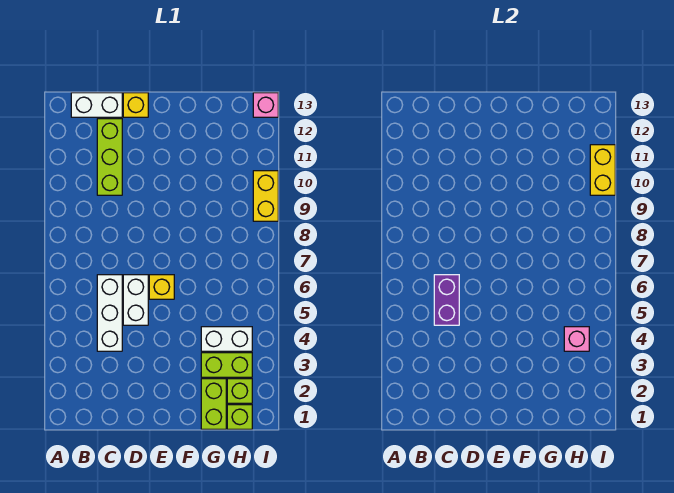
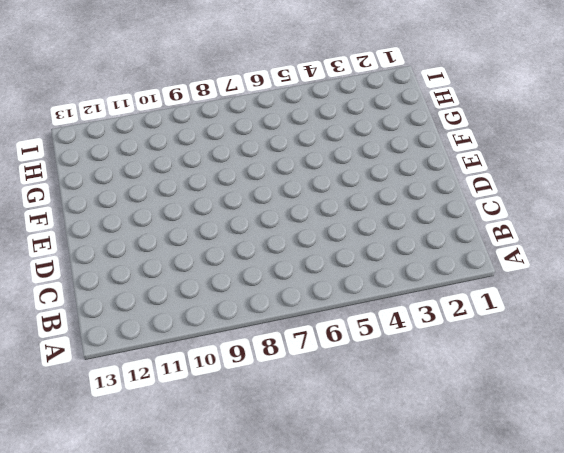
none -> white brick B13:C13 level 1
none -> white brick C4:C6 level 1
none -> lime brick C10:C12 level 1

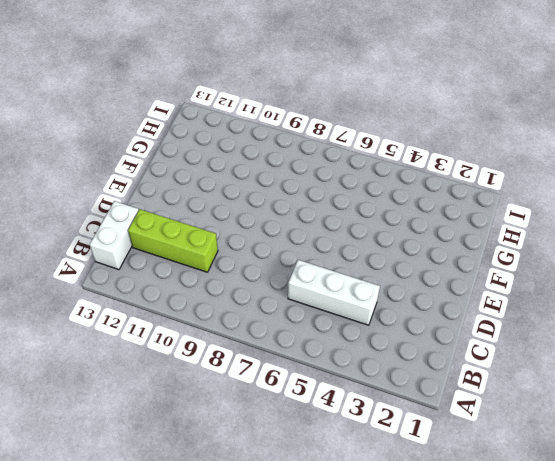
none -> white brick D5:D6 level 1
none -> yellow brick D13 level 1
none -> yellow brick E6 level 1

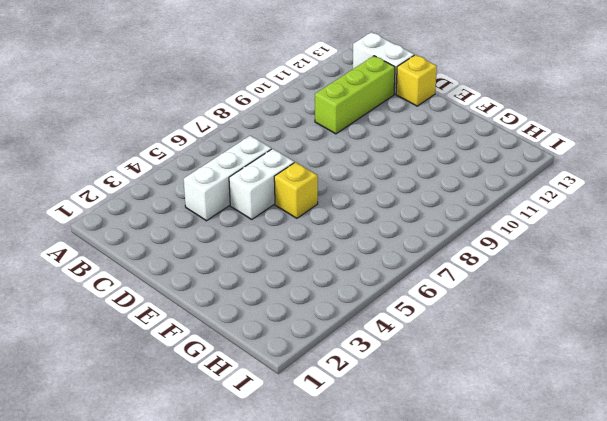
none -> lime brick G1:G2 level 1
none -> lime brick G3:H3 level 1
none -> white brick G4:H4 level 1

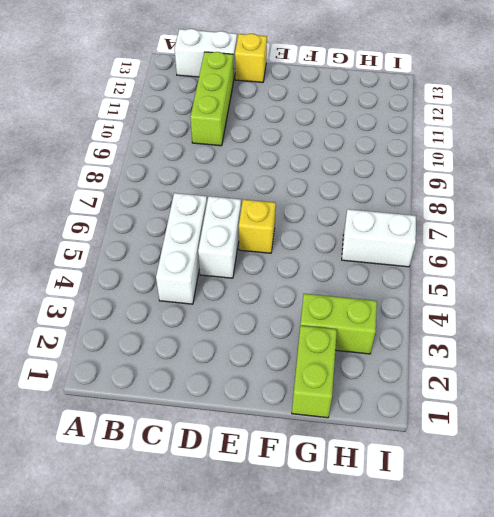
white brick H6:I6 level 1 -> white brick G4:H4 level 1
none -> lime brick H1 level 1
none -> lime brick H2 level 1
none -> yellow brick I9:I10 level 1

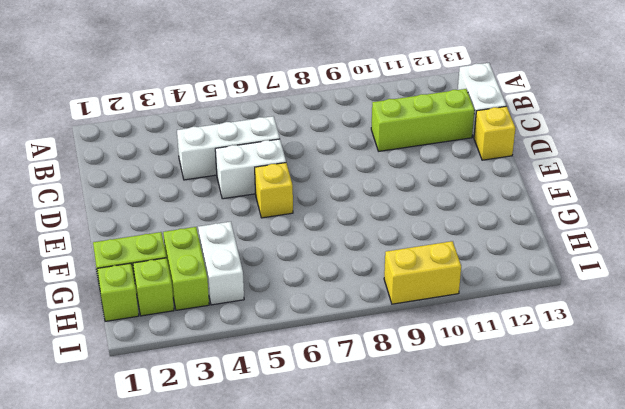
none -> pink brick I13 level 1
none -> purple brick C5:C6 level 2
none -> pink brick H4 level 2

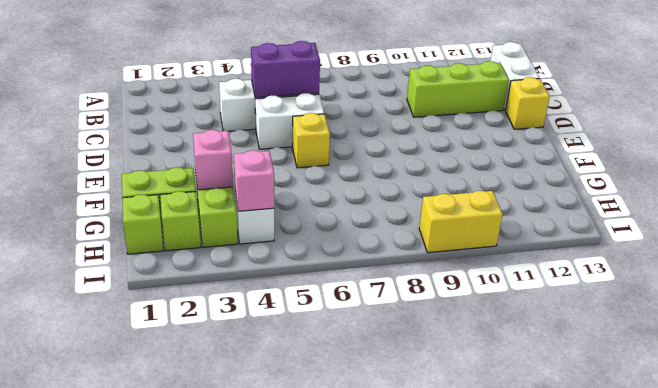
pink brick G3 level 2 -> pink brick I13 level 1
none -> yellow brick I10:I11 level 2

